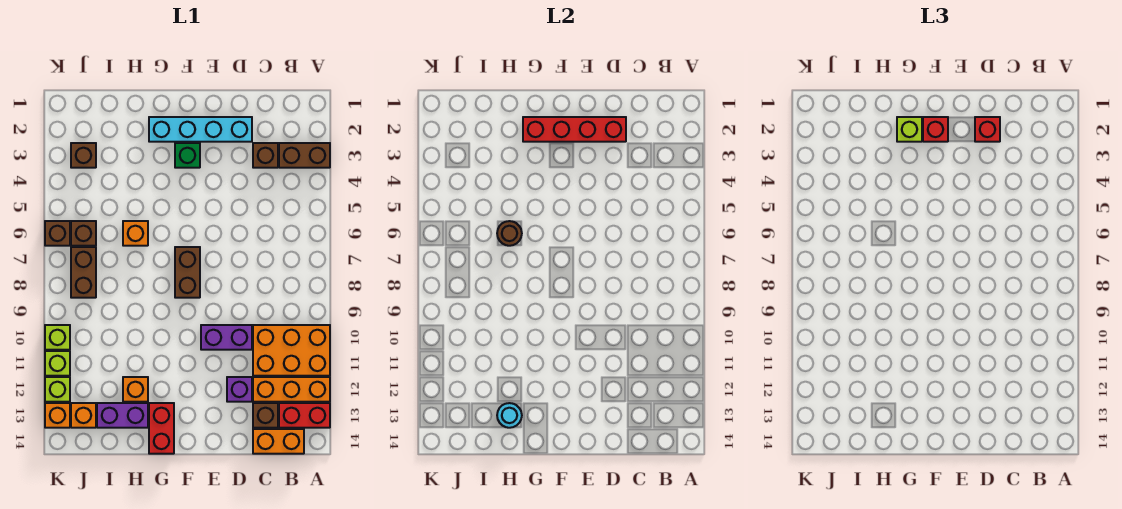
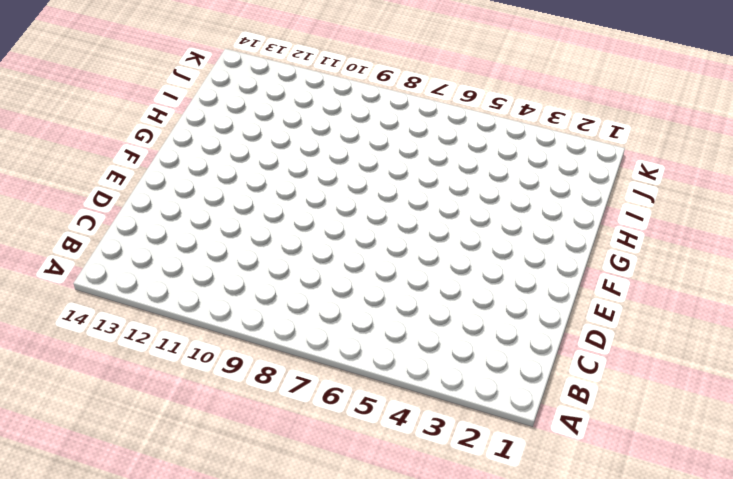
none -> brown brick A3:B3 level 1
none -> orange brick A10:C11 level 1
none -> orange brick A12:C12 level 1
none -> red brick A13:B13 level 1

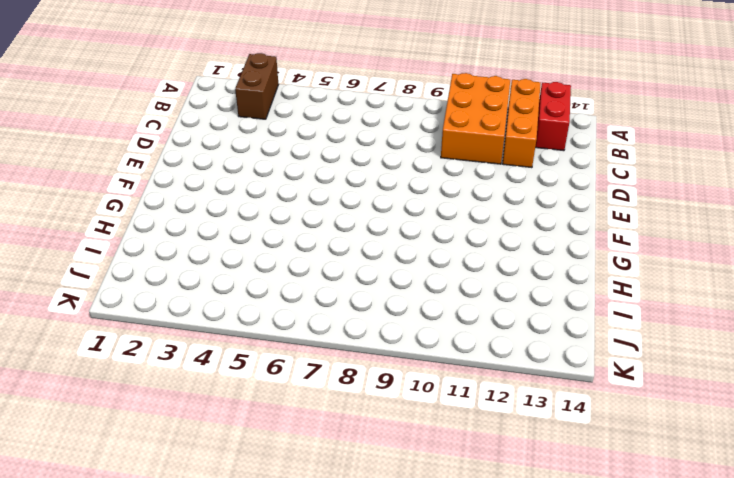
none -> orange brick B14:C14 level 1
none -> brown brick C3 level 1
none -> brown brick C13 level 1
none -> cyan brick D2:G2 level 1

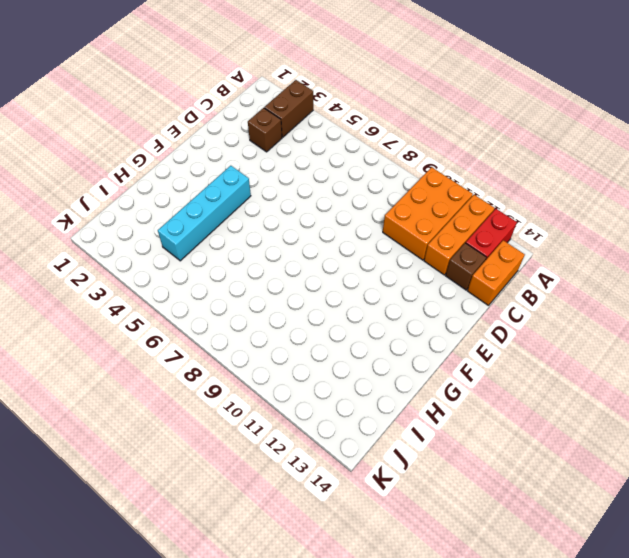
cyan brick F4:I4 level 1 -> cyan brick D2:G2 level 1
none -> purple brick D10:E10 level 1
none -> purple brick D12 level 1
none -> green brick F3 level 1
none -> brown brick F7:F8 level 1

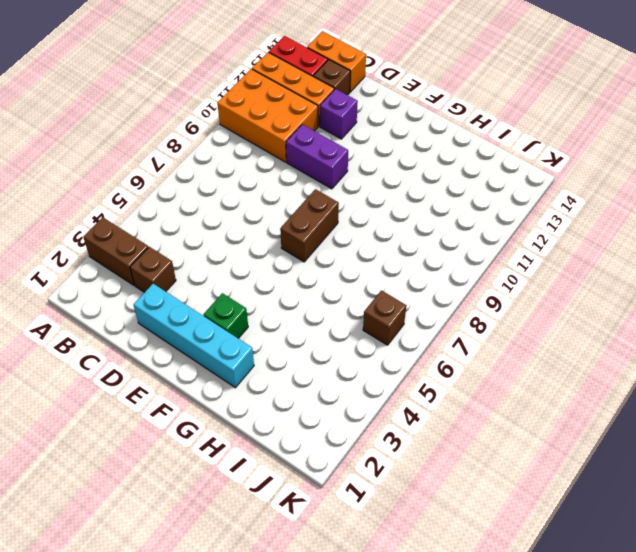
none -> red brick G13:G14 level 1
none -> orange brick H6 level 1
none -> orange brick H12 level 1
none -> purple brick H13:I13 level 1

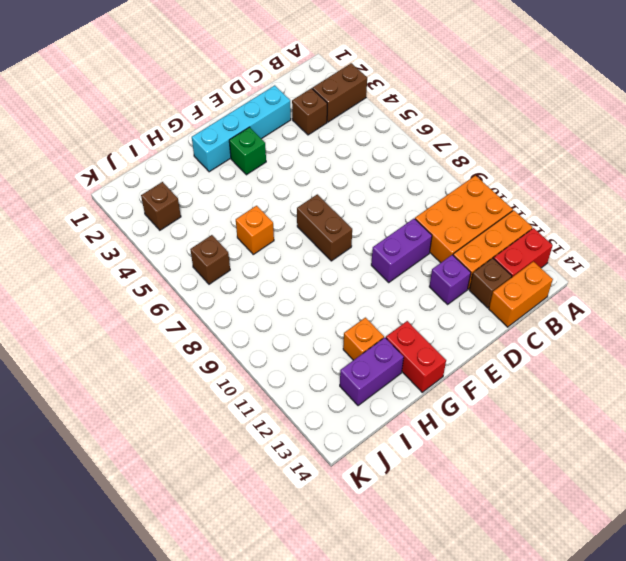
none -> brown brick J7:J8 level 1
none -> orange brick J13 level 1
none -> brown brick K6 level 1
none -> lime brick K10 level 1

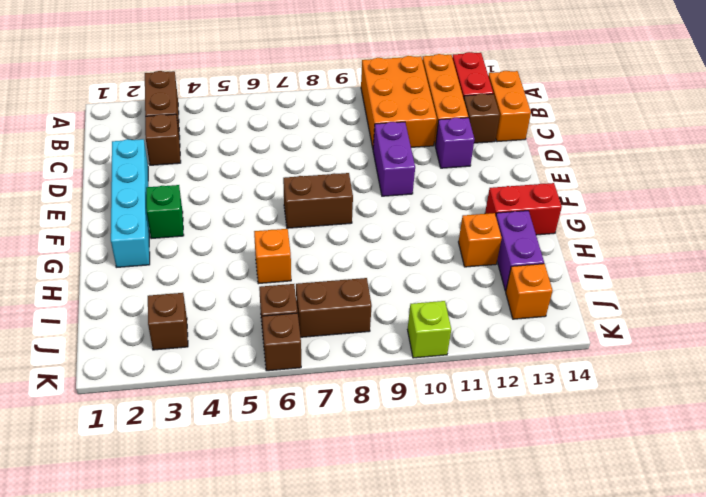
none -> lime brick K11 level 1
none -> lime brick K12 level 1
none -> orange brick K13 level 1
none -> red brick D2:G2 level 2

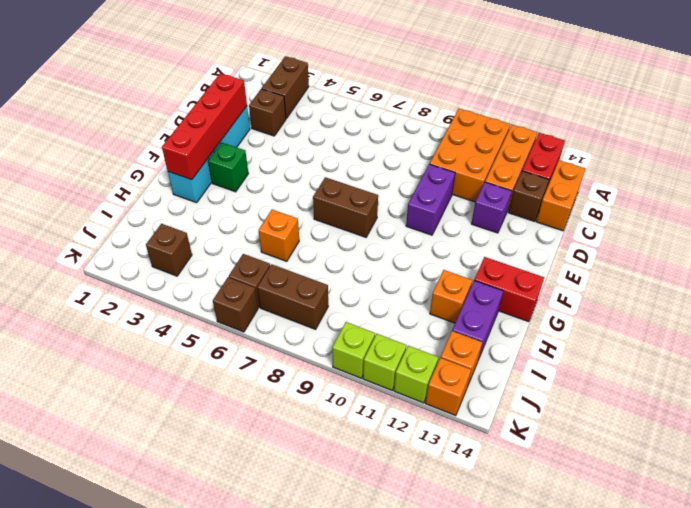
none -> brown round brick H6 level 2
none -> cyan round brick H13 level 2
none -> red brick D2 level 3
none -> red brick F2 level 3

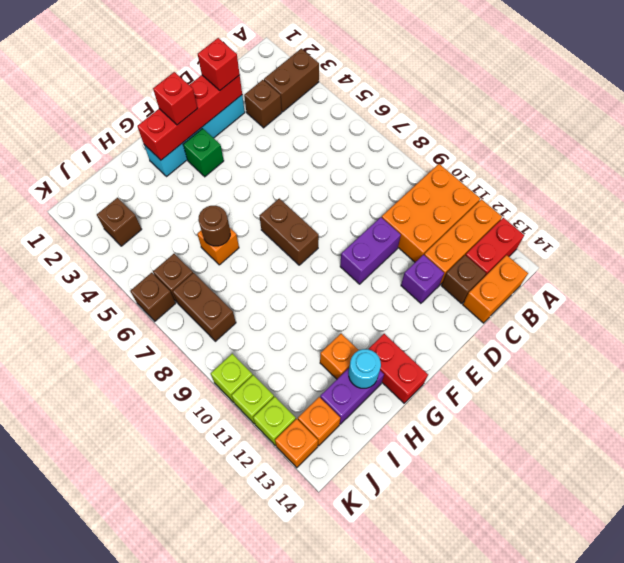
none -> lime brick G2 level 3

